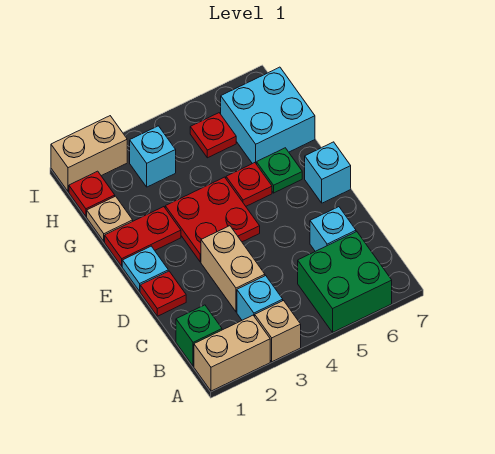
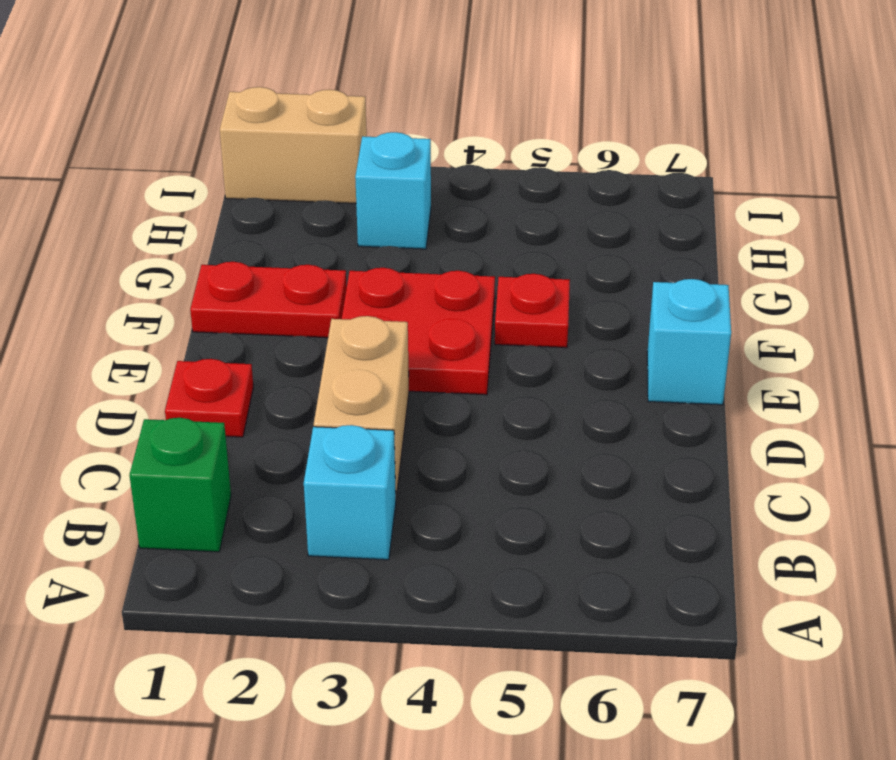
none -> tan brick A1:A2 level 1
none -> tan brick A3 level 1
none -> green brick A5:B6 level 1

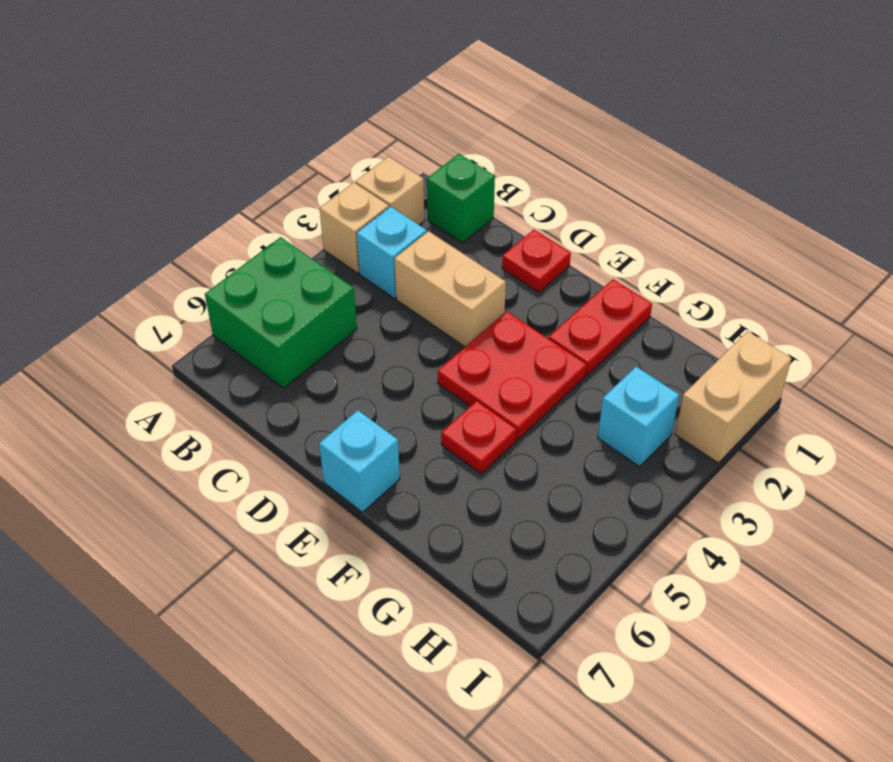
tan brick A2 level 1 -> tan brick A1:A2 level 1
none -> cyan brick C6 level 1
none -> cyan plate E1 level 1
none -> green plate F6 level 1

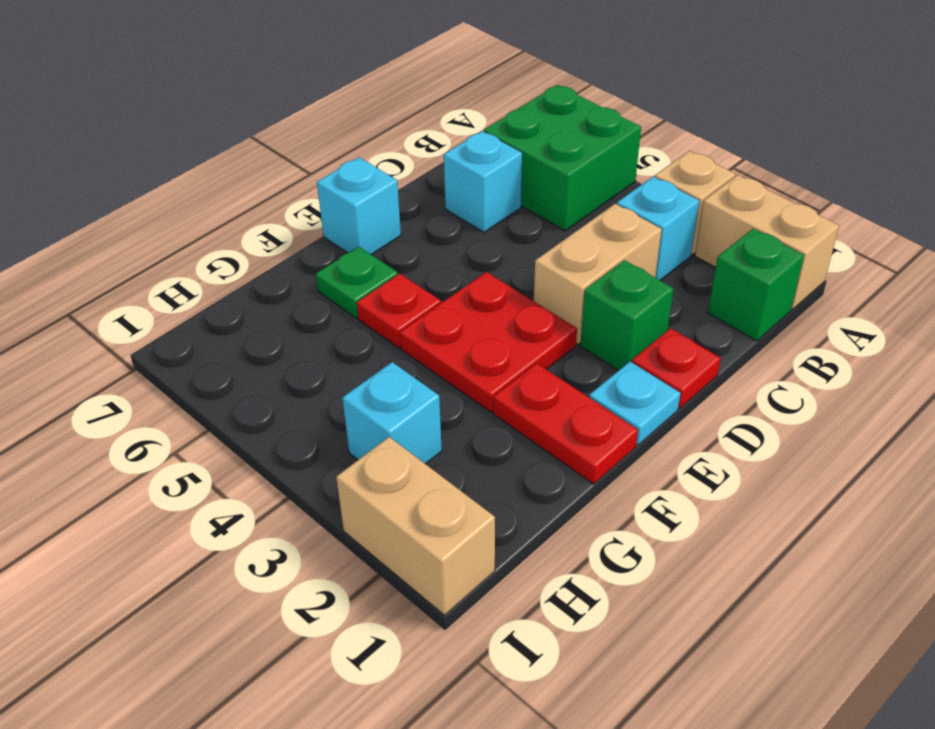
green brick D2 level 1 -> none
none -> tan plate G1 level 1
none -> cyan brick G6:H7 level 1
none -> red plate H1 level 1

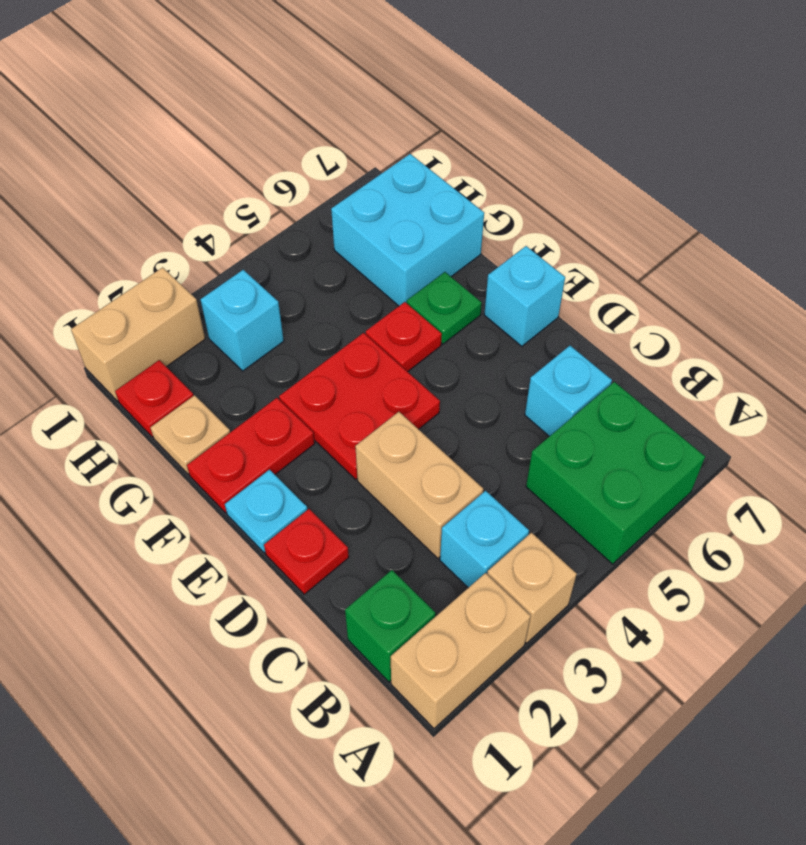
none -> red plate H5 level 1

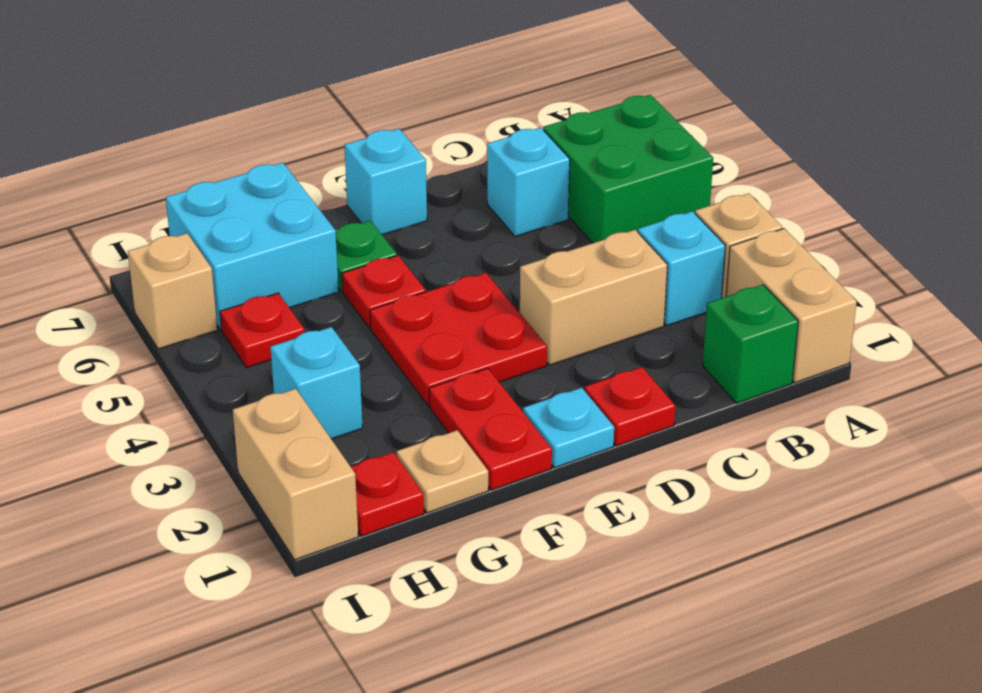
tan brick I6 level 1 -> none

